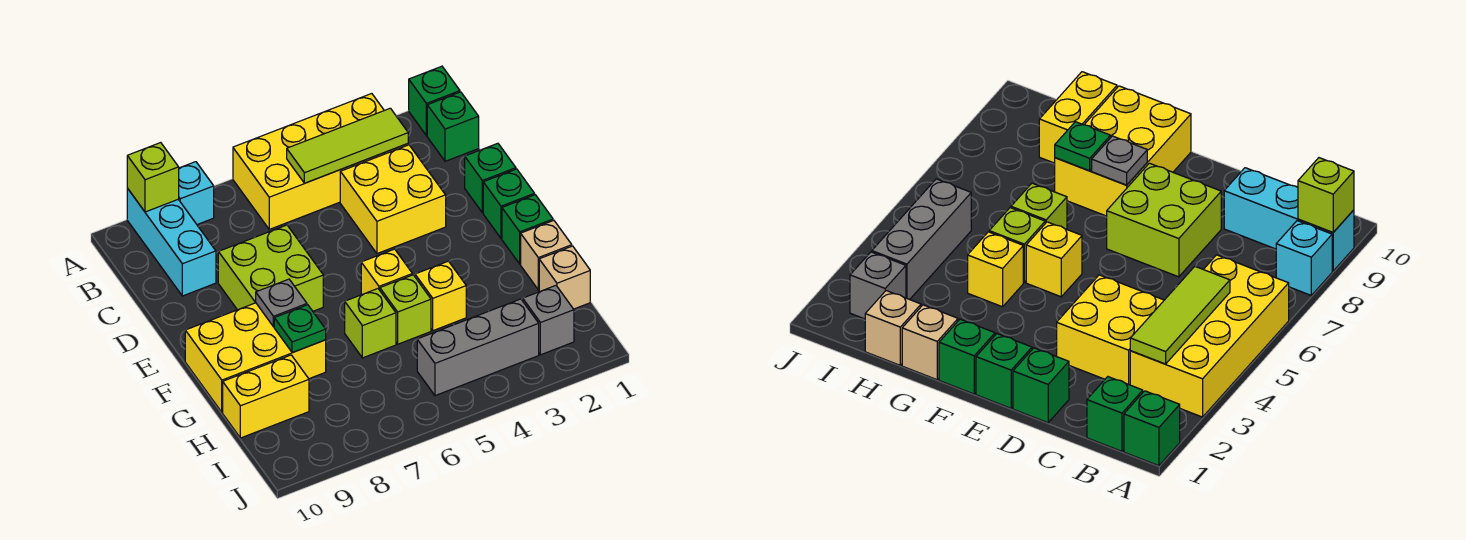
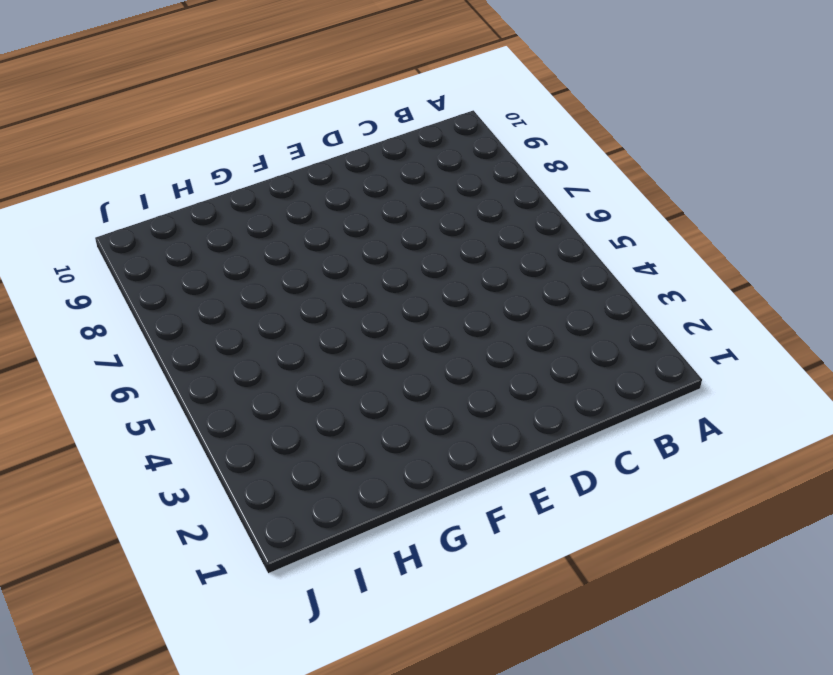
none -> green brick A1 level 1
none -> yellow brick A3:B6 level 1
none -> cyan brick A8 level 1

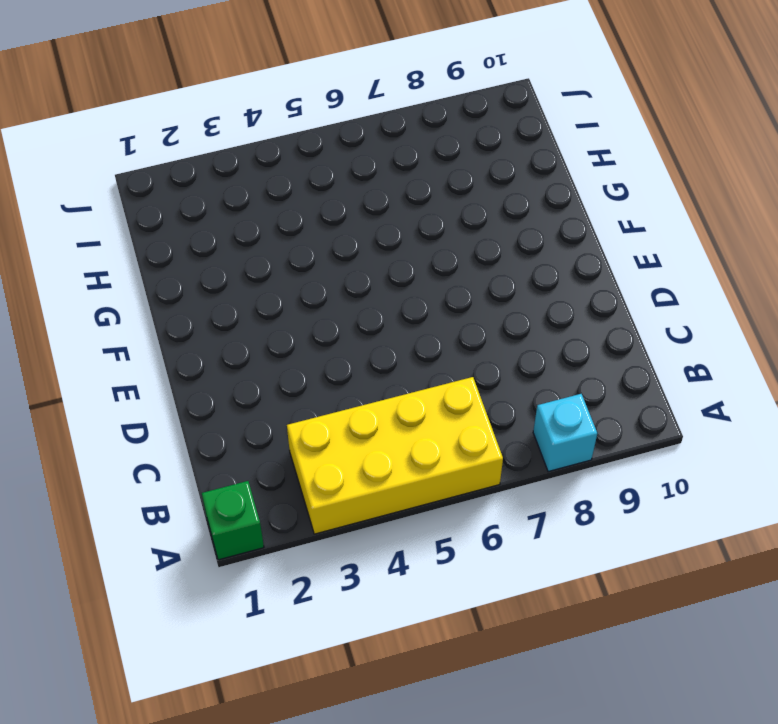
none -> cyan brick A9:C9 level 1
none -> green brick B1 level 1
none -> yellow brick C3:D4 level 1

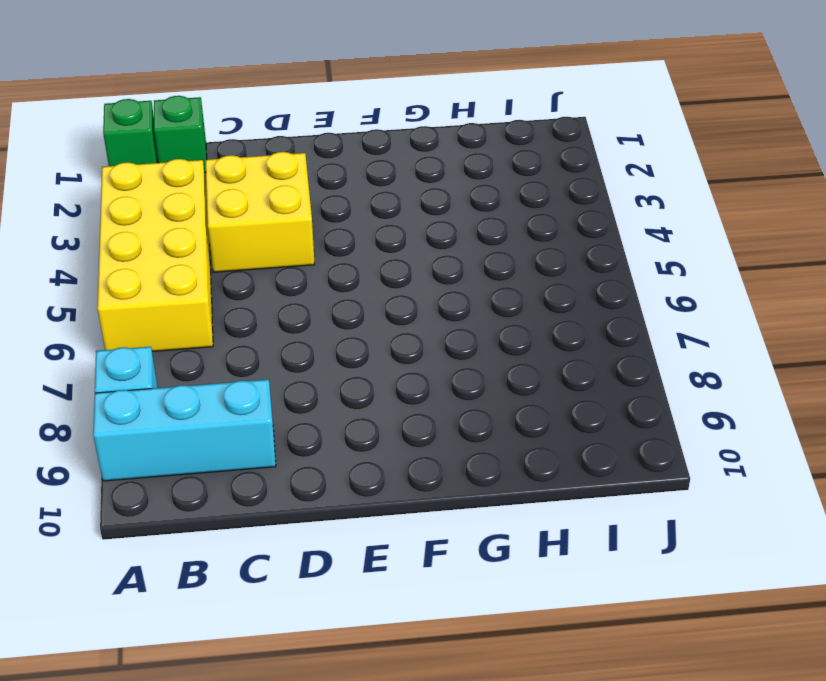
none -> green brick D1 level 1
none -> lime brick D7:E8 level 1
none -> green brick E1 level 1

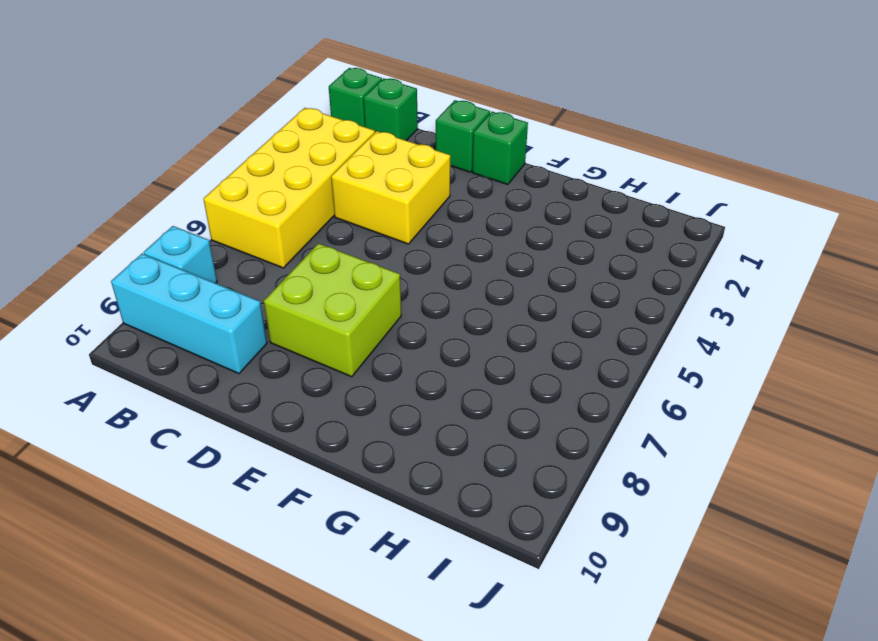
none -> green brick F1 level 1
none -> yellow brick F5 level 1
none -> yellow brick F8:G10 level 1

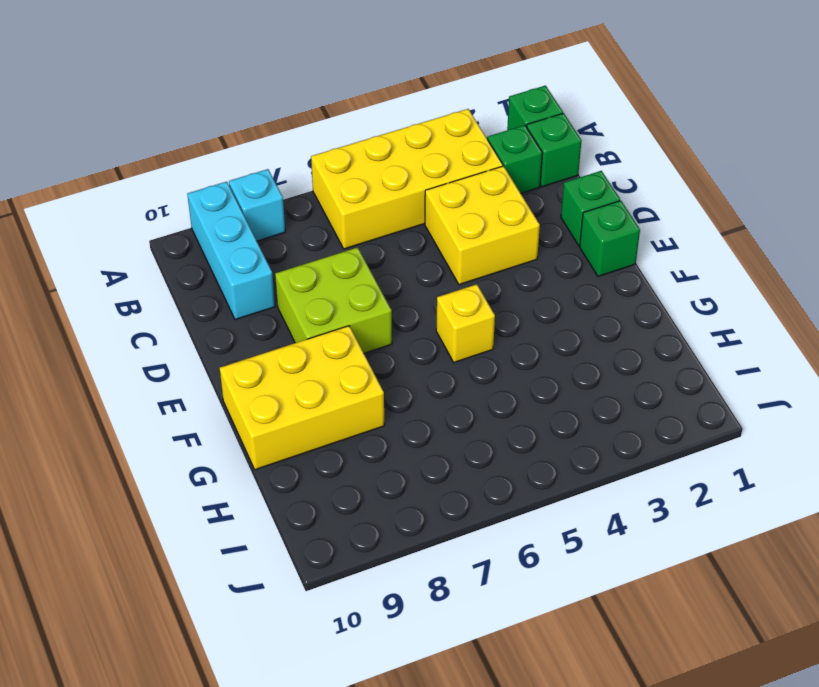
green brick B2 level 1 -> green brick F1 level 1
none -> tan brick G1 level 1
none -> yellow brick G4 level 1
none -> lime brick G5 level 1

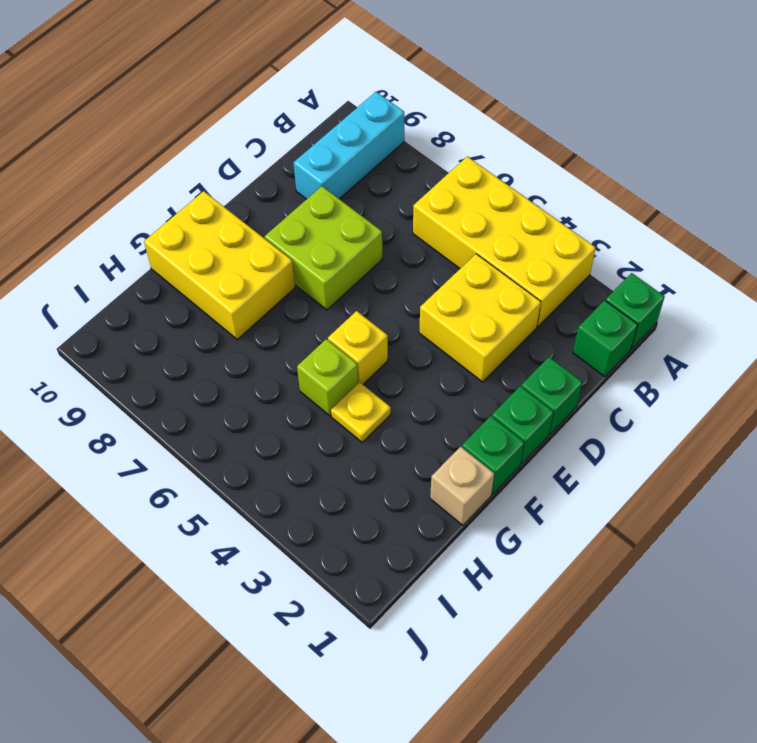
yellow plate G4 level 1 -> yellow brick G4 level 1
none -> cyan brick A8 level 1
none -> lime brick G6 level 1
none -> tan brick H1 level 1

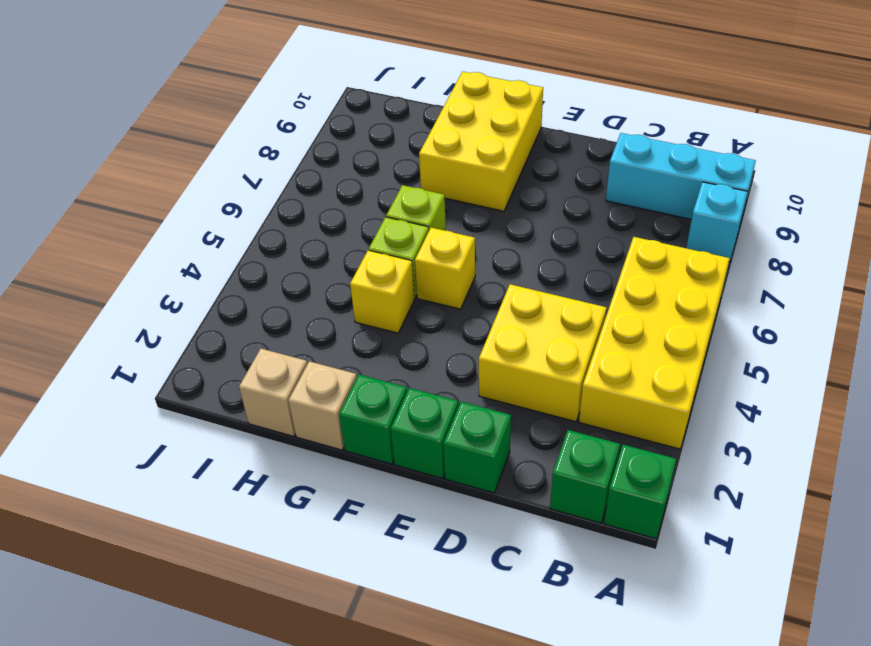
none -> lime brick D7:E8 level 1
none -> yellow brick H9:H10 level 1
none -> grey brick I2 level 1

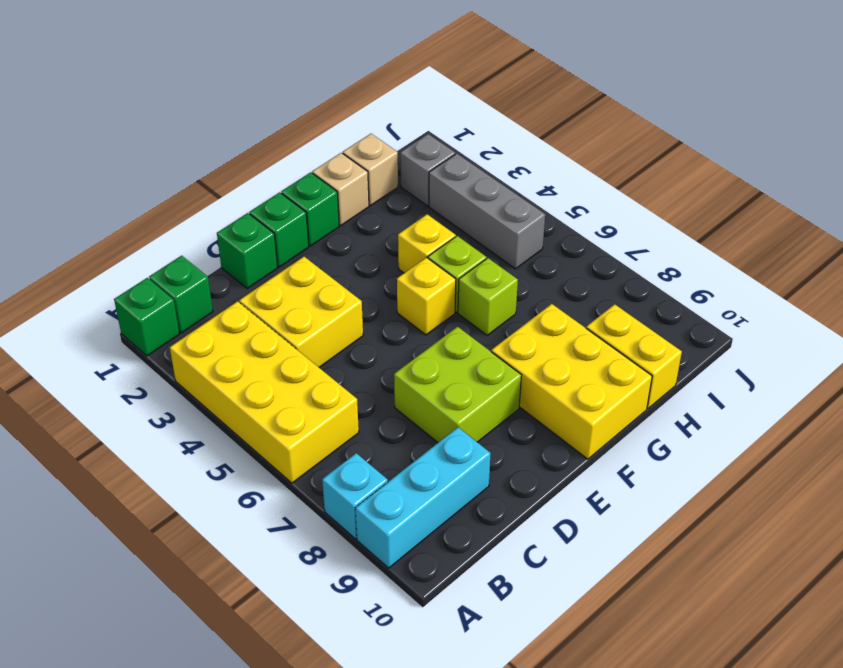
none -> lime brick A9 level 2
none -> lime tile B3:B5 level 2
none -> grey plate F8 level 2

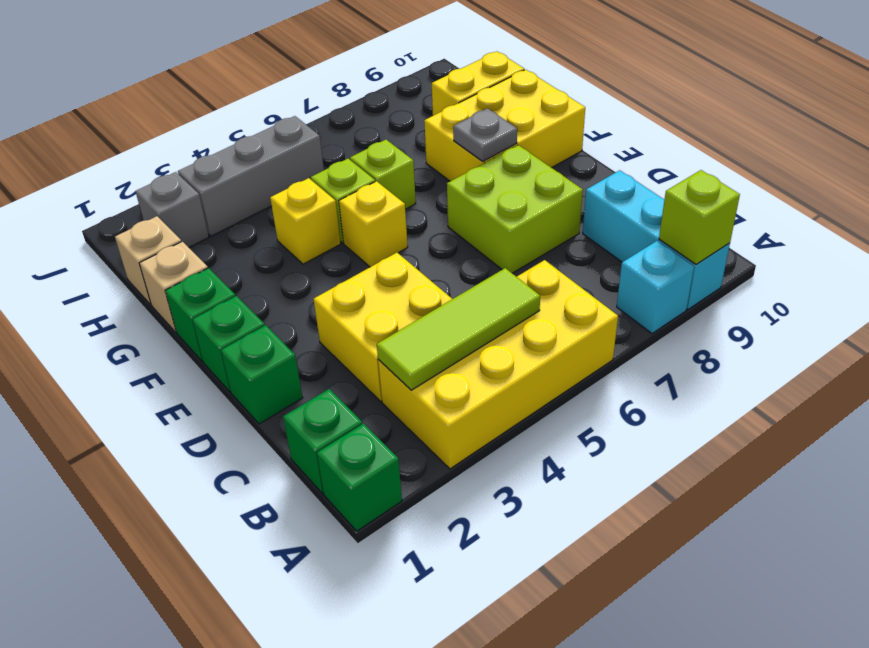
none -> green plate G8 level 2

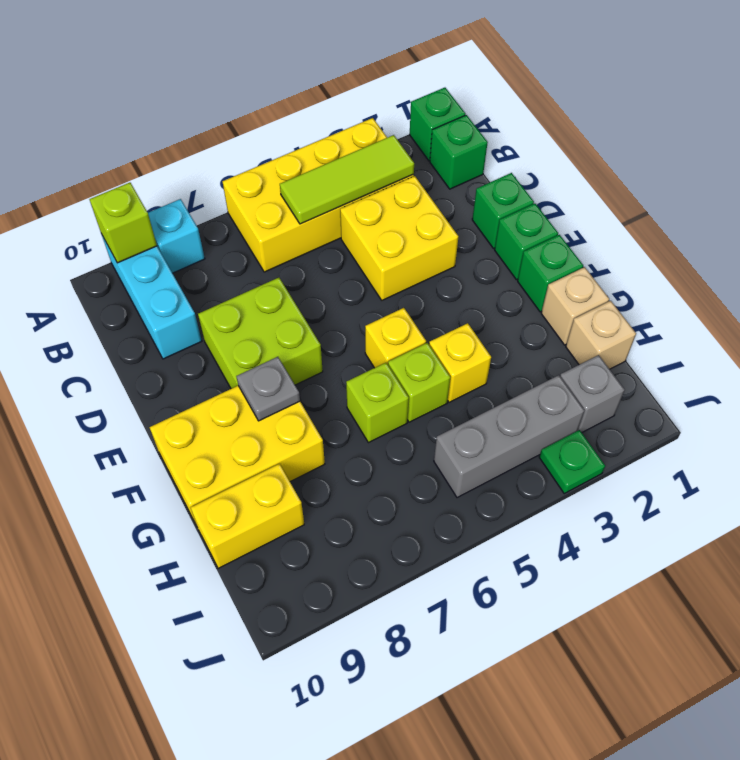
green plate J3 level 1 -> green plate G8 level 2

